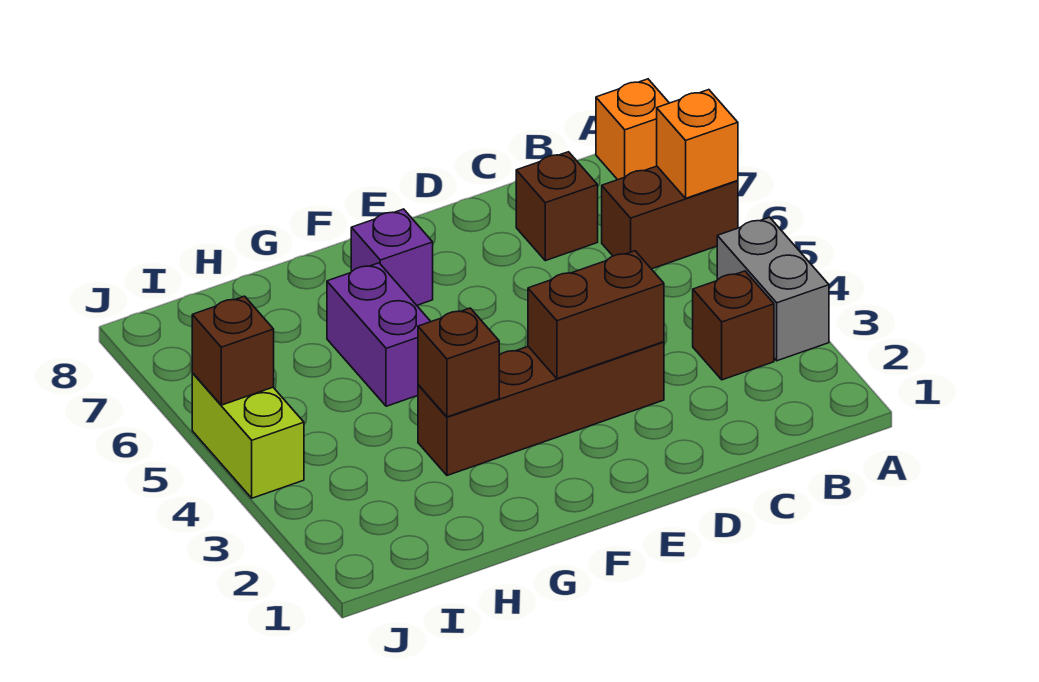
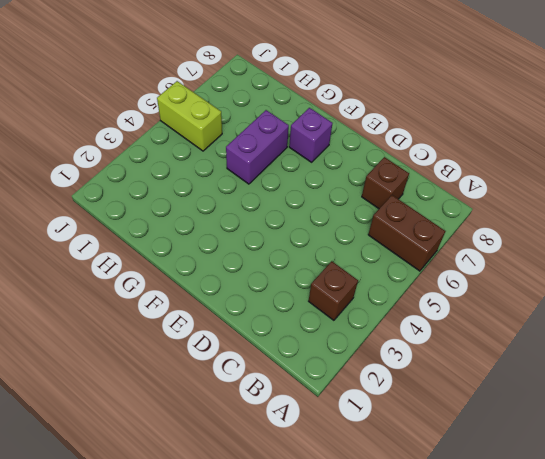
lime brick I5:J5 level 1 -> lime brick J4:J5 level 1
none -> grey brick A3:A4 level 1
none -> orange brick A8 level 1
none -> brown brick D3:G3 level 1

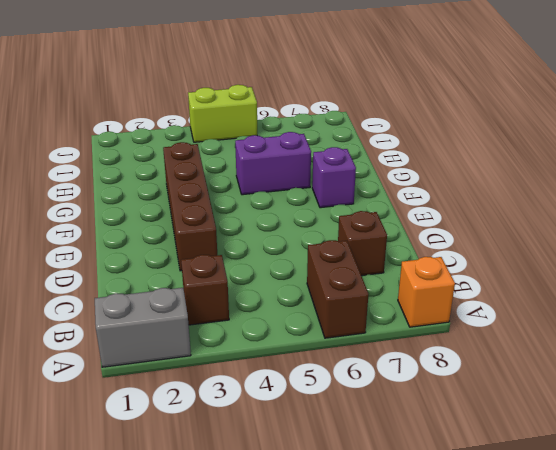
grey brick A1:A2 level 1 -> grey brick A3:A4 level 1
none -> orange brick A6 level 2
none -> brown brick D3:E3 level 2
none -> brown brick G3 level 2

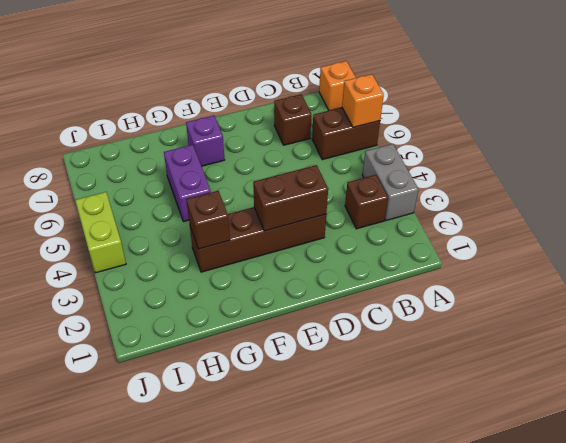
none -> brown brick J5 level 2

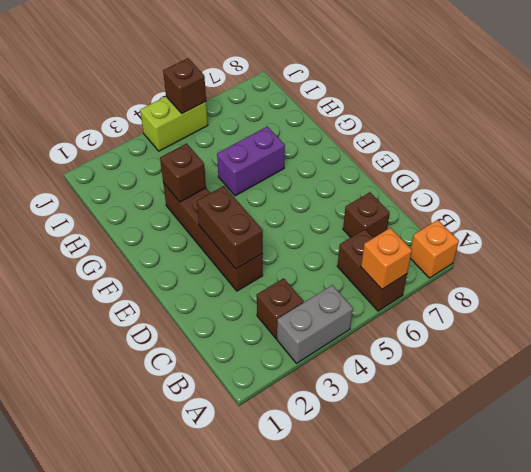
none -> purple brick F7 level 1

